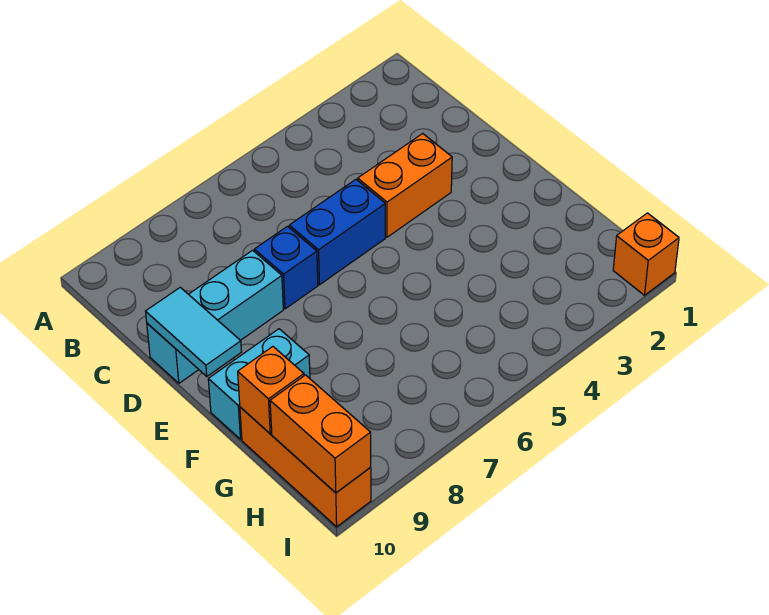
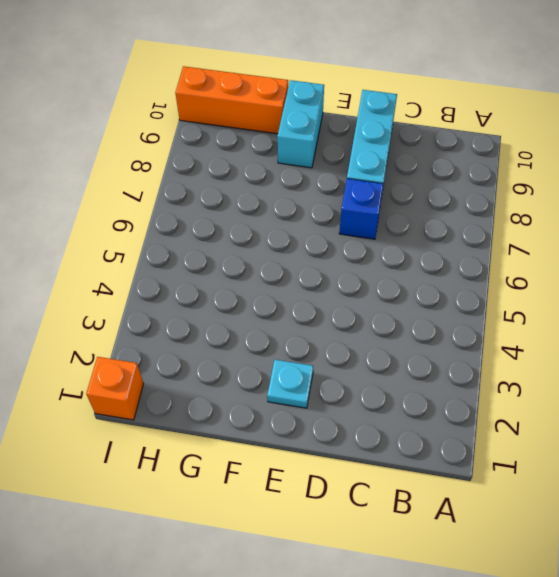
cyan plate E2 level 1 -> none
none -> orange brick D3:D4 level 1
none -> blue brick D5:D6 level 1

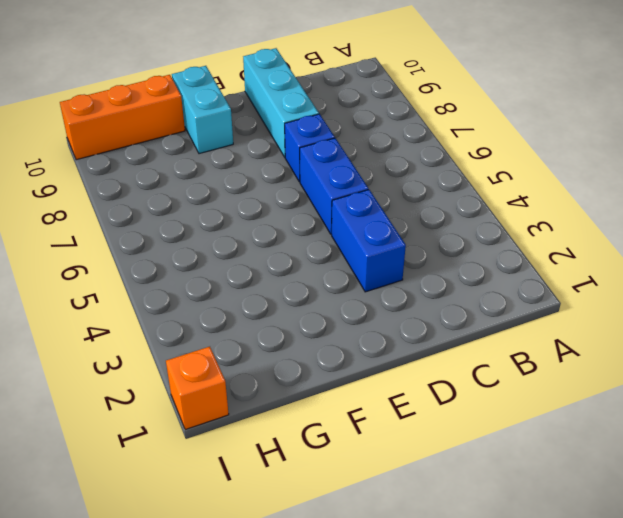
blue brick D3:D4 level 1 -> orange brick D3:D4 level 1
none -> cyan tile D10:E10 level 2
none -> orange brick G10 level 2

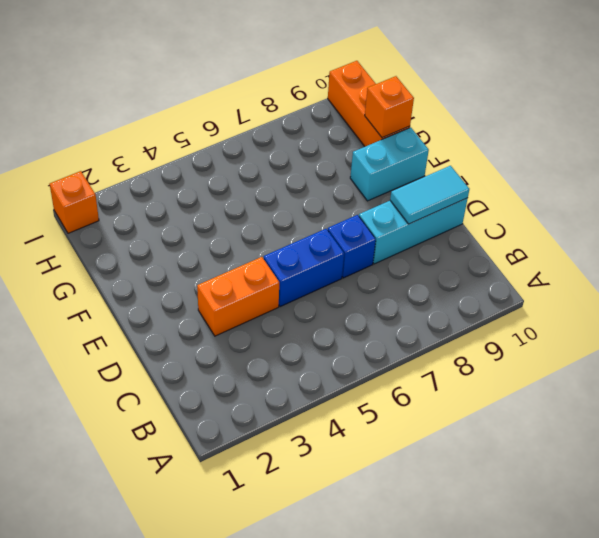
cyan tile D9:D10 level 2 -> cyan tile D10:E10 level 2
none -> orange brick H10:I10 level 2

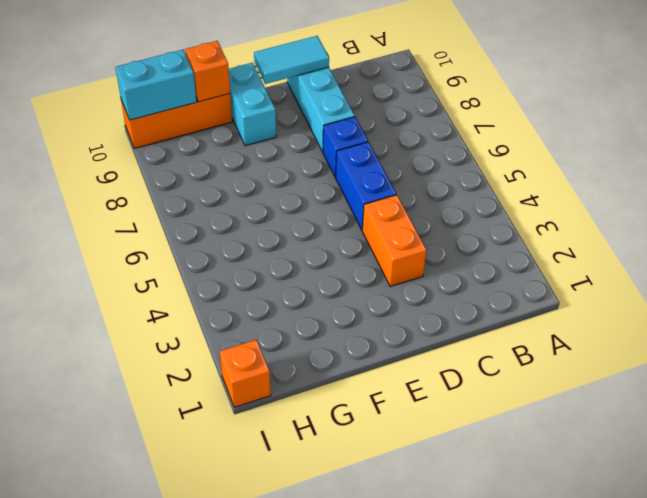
cyan brick H10:I10 level 2 -> orange brick H10:I10 level 2

